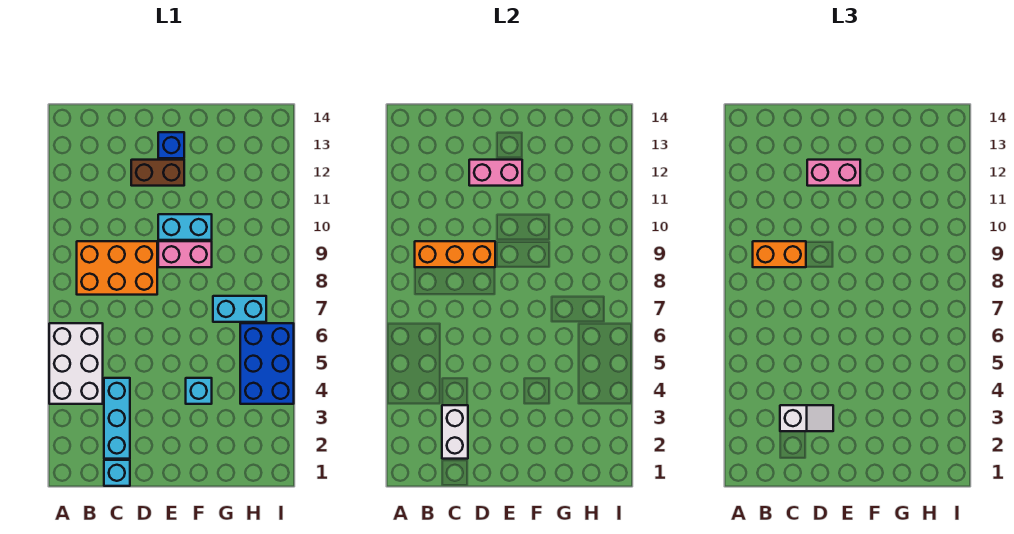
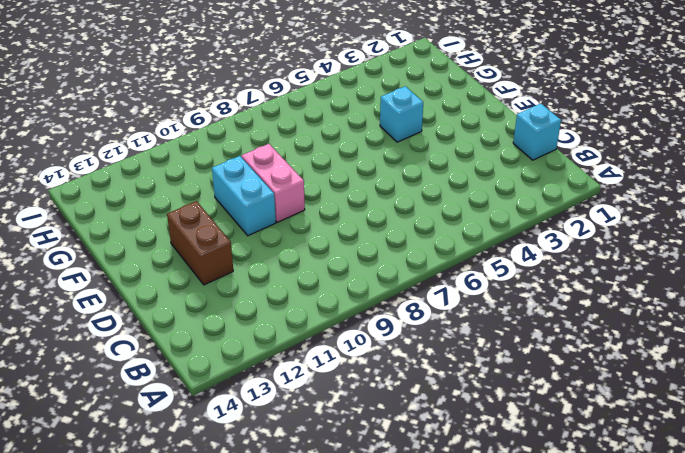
none -> white brick A4:B6 level 1
none -> orange brick B8:D9 level 1
none -> cyan brick C2:C4 level 1

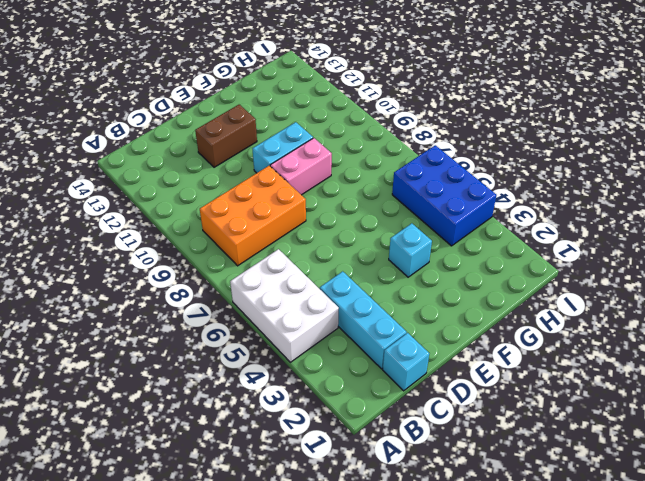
none -> blue brick E13 level 1
none -> cyan brick G7:H7 level 1
none -> orange brick B9:D9 level 2

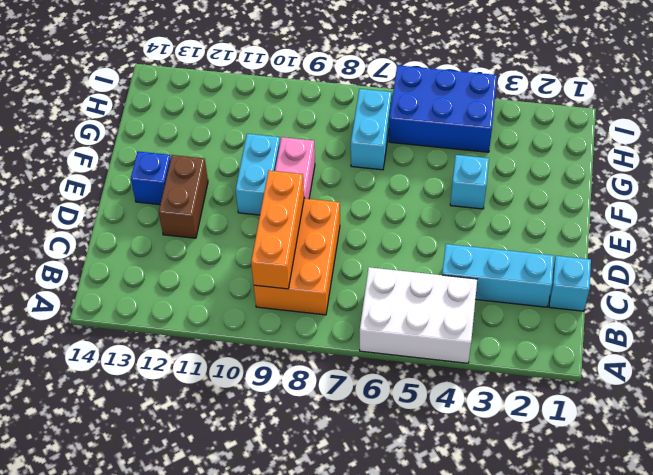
none -> white brick C2:C3 level 2
none -> pink brick D12:E12 level 2
none -> orange brick B9:C9 level 3

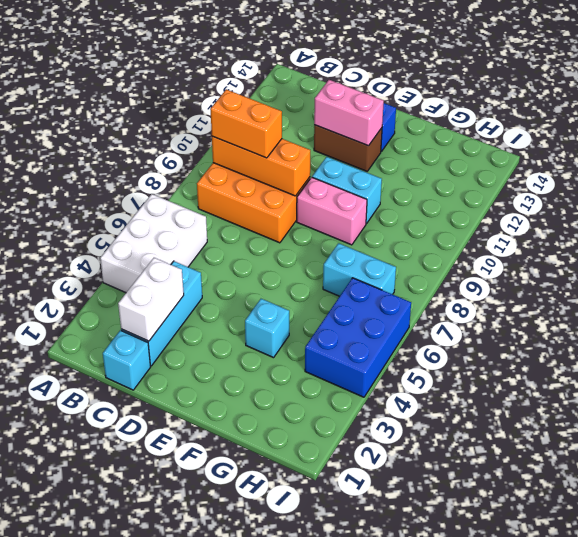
none -> white slope C3:D3 level 3 top C
none -> pink brick D12:E12 level 3

